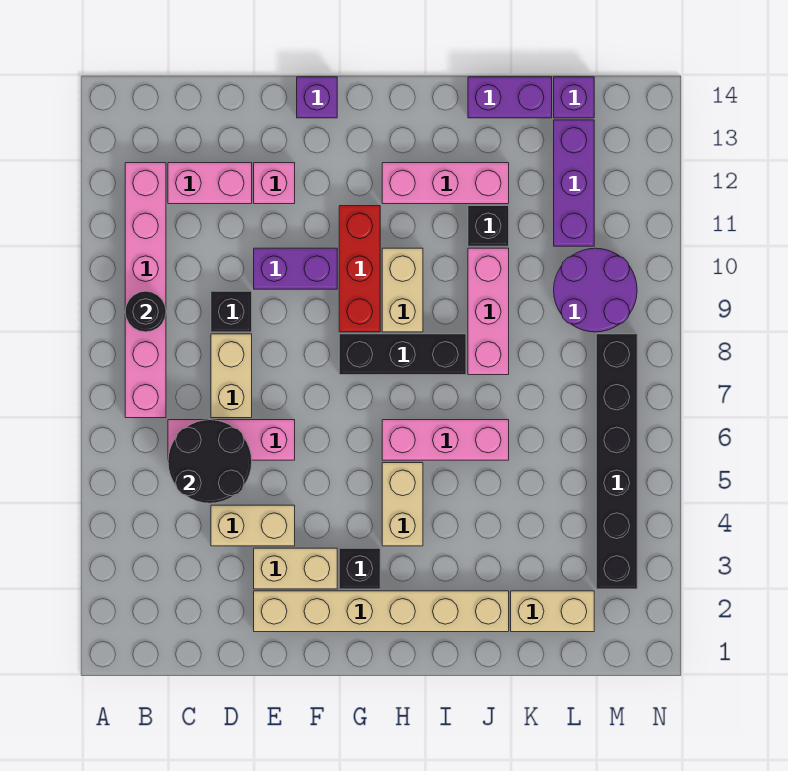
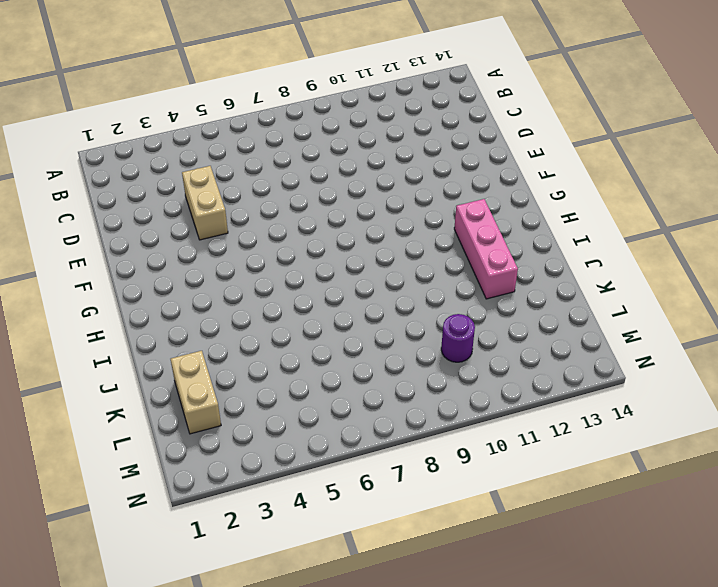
purple round brick L10 level 1 -> purple round brick L9:M10 level 1
none -> pink brick B7:B12 level 1
none -> pink brick C6:E6 level 1
none -> pink brick C12:D12 level 1

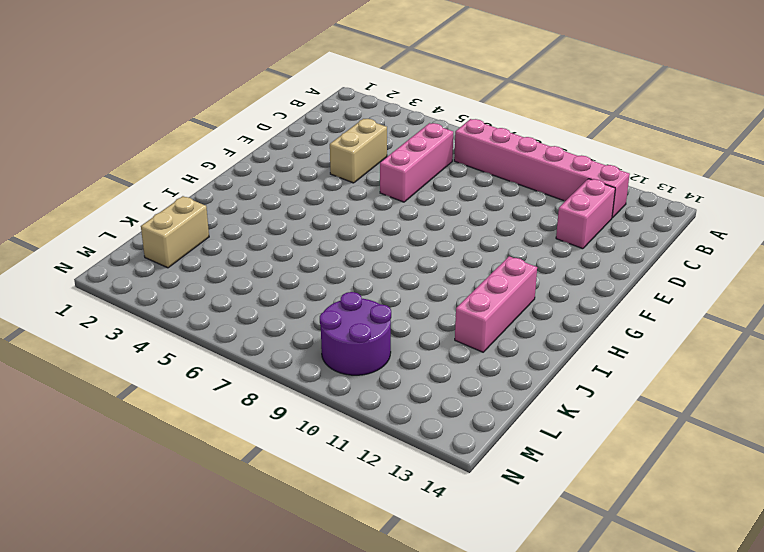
none -> tan brick D7:D8 level 1
none -> black brick D9 level 1
none -> tan brick E2:J2 level 1

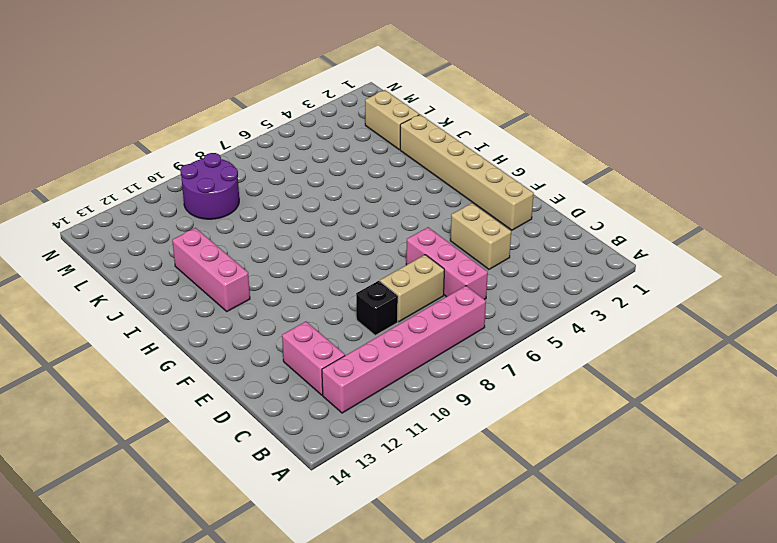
none -> tan brick E3:F3 level 1
none -> purple brick E10:F10 level 1
none -> pink brick E12 level 1

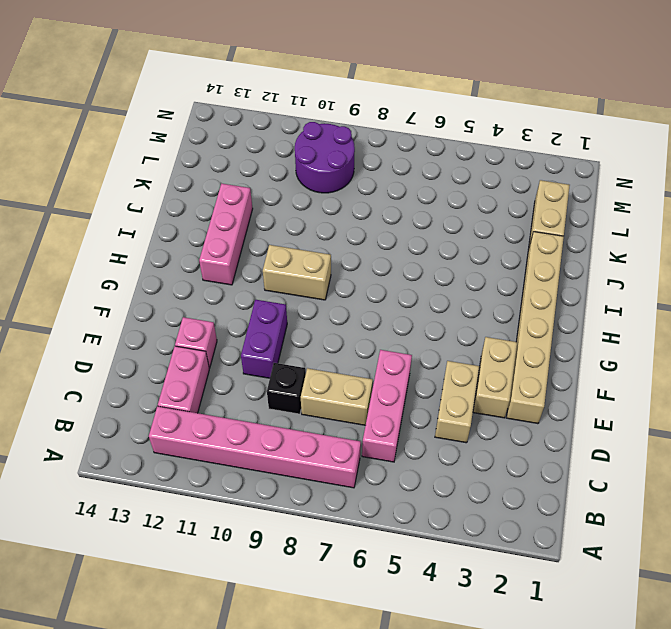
none -> purple brick F14 level 1
none -> black brick G3 level 1
none -> black brick G8:I8 level 1

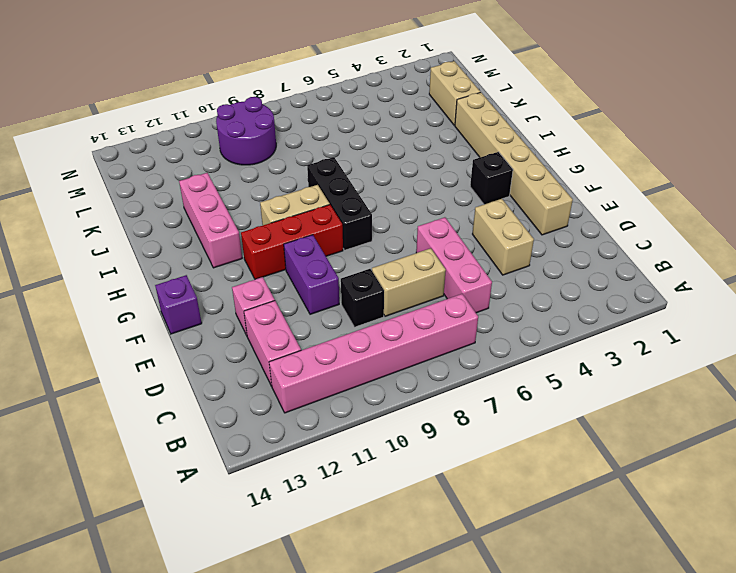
none -> tan brick E3:F3 level 1
none -> tan brick H4:H5 level 1
none -> pink brick H6:J6 level 1

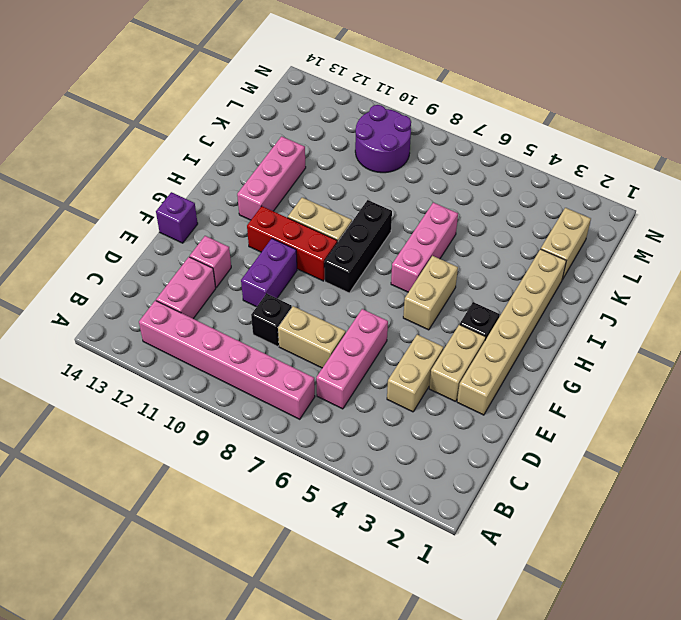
tan brick G5:H5 level 1 -> tan brick H4:H5 level 1
none -> pink brick J8:J10 level 1
none -> black brick J11 level 1
none -> purple brick J14:K14 level 1

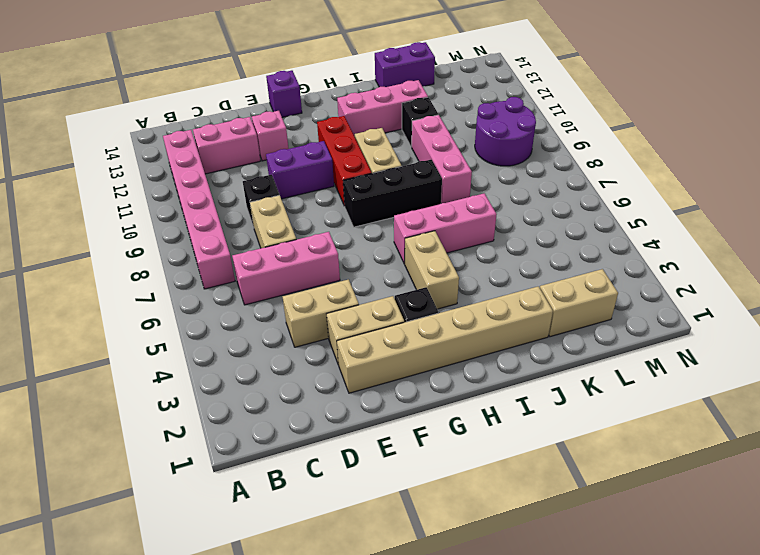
none -> purple brick L11:L13 level 1
none -> purple brick L14 level 1
none -> black brick M3:M8 level 1

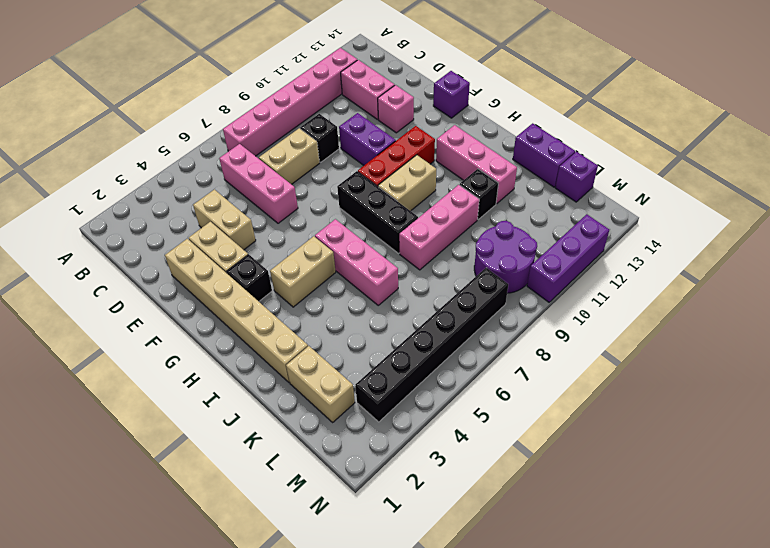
purple brick N10:N12 level 1 -> purple brick L11:L13 level 1
none -> black round brick B9 level 2
none -> black round brick C5:D6 level 2

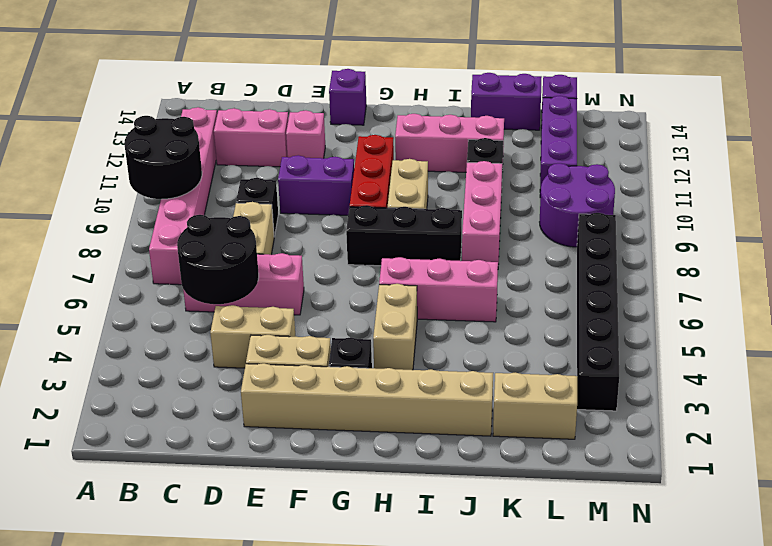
black round brick A9:B10 level 2 -> black round brick B9 level 2

